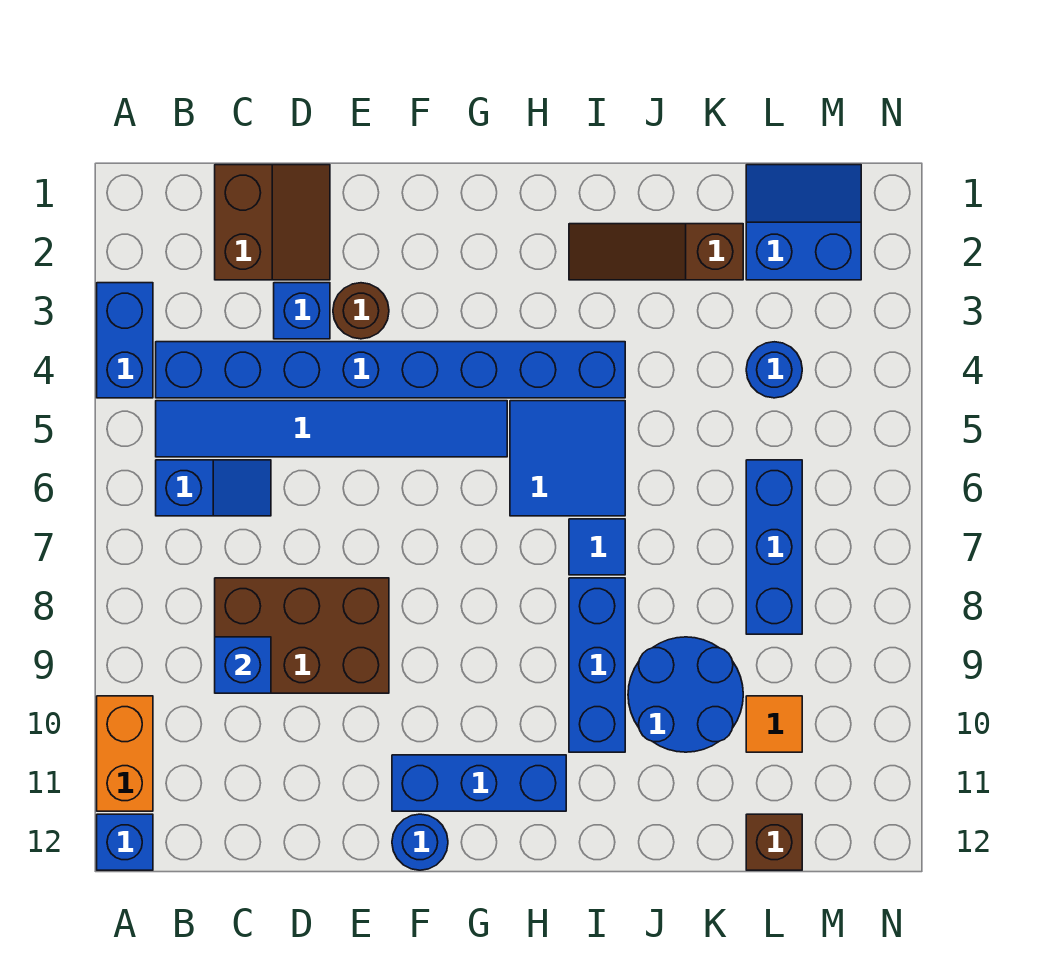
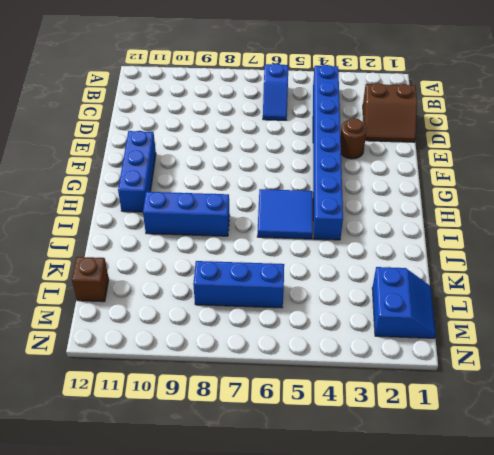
none -> blue brick A3:A4 level 1
none -> orange brick A10:A11 level 1
none -> blue brick A12 level 1

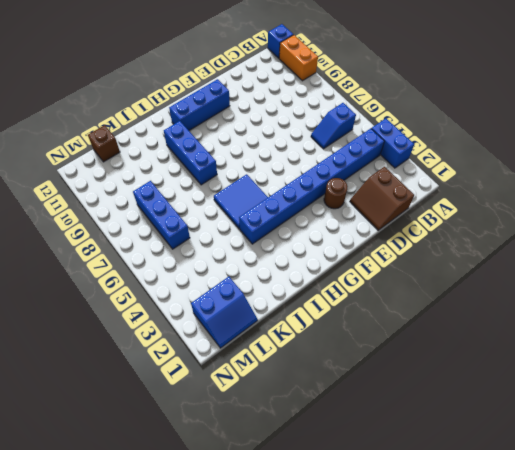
none -> blue tile B5:G5 level 1
none -> brown brick C8:E9 level 1
none -> blue brick D3 level 1

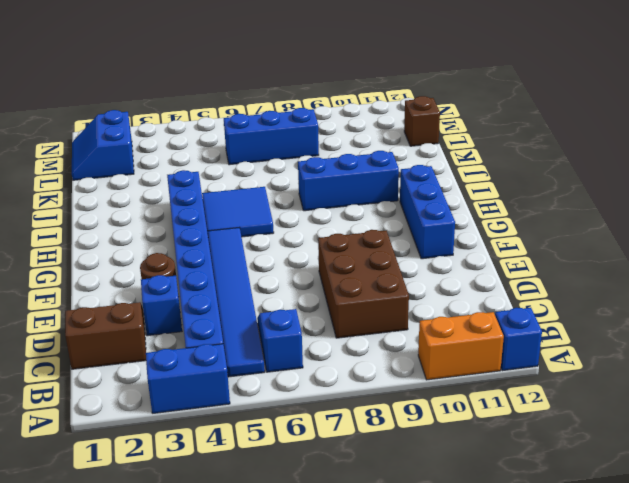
none -> blue round brick F12 level 1
none -> brown slope I2:K2 level 1 top K
none -> blue tile I7 level 1

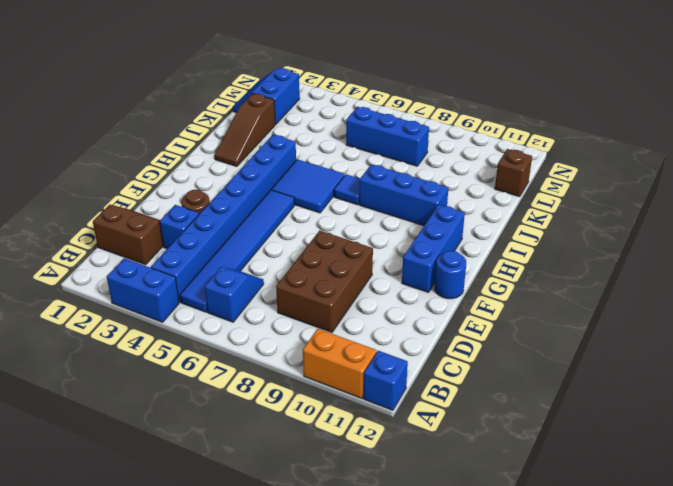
none -> blue round brick J9:K10 level 1
none -> blue round brick L4 level 1
none -> orange tile L10 level 1

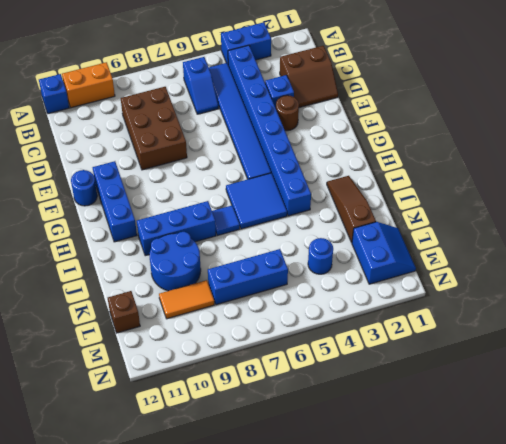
orange tile L9:L10 level 1 -> orange tile L10 level 1
none -> blue brick C9 level 2

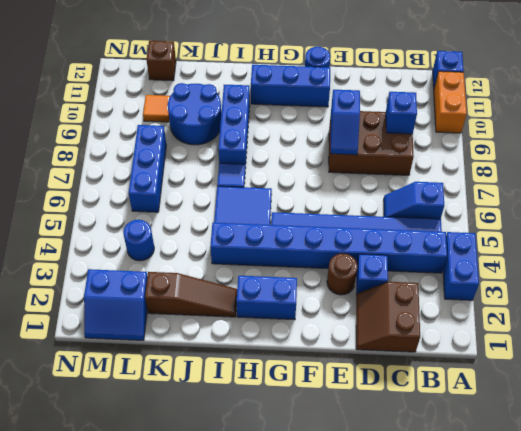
blue slope E8:E9 level 2 top 9 -> none
blue brick G2:H2 level 1 -> none

